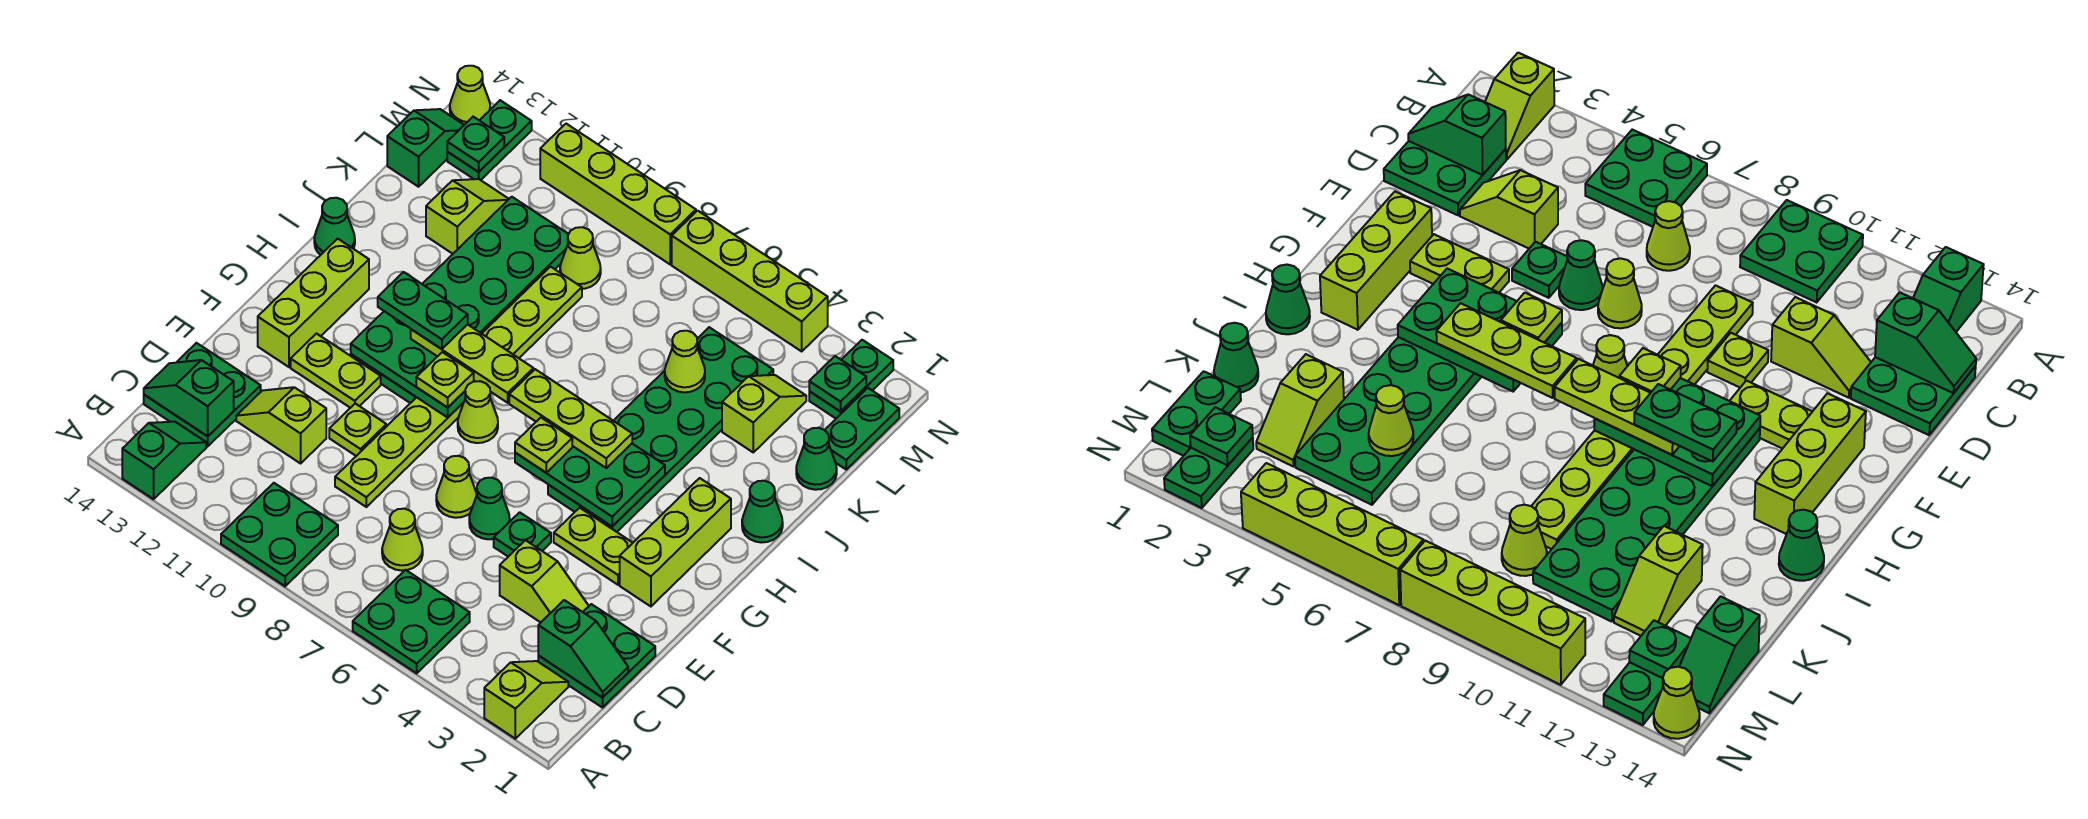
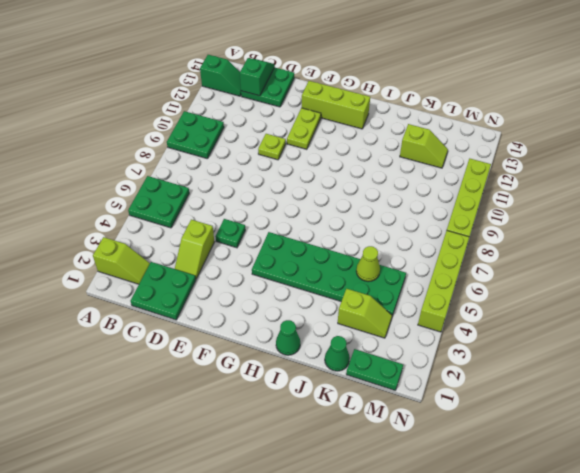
none -> lime cone C7 level 1
none -> lime plate D9:K9 level 1
none -> lime slope D11:D12 level 1 top 11
none -> green cone E6 level 1

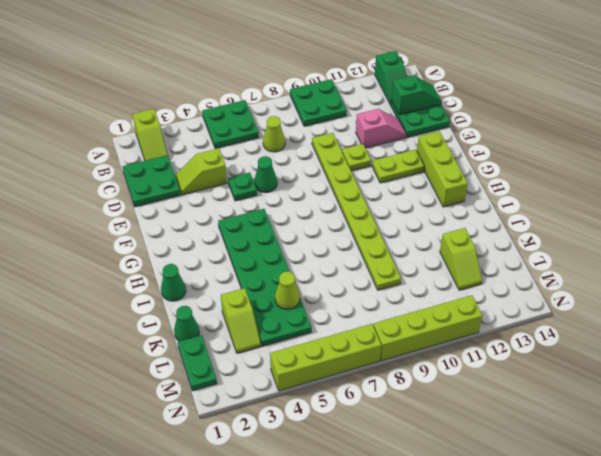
pink slope D11:D12 level 1 top 11 -> lime slope D11:D12 level 1 top 11
none -> lime cone E7 level 1
none -> lime brick F2:H2 level 1
none -> lime plate F3:F4 level 1
none -> lime cone G8 level 1

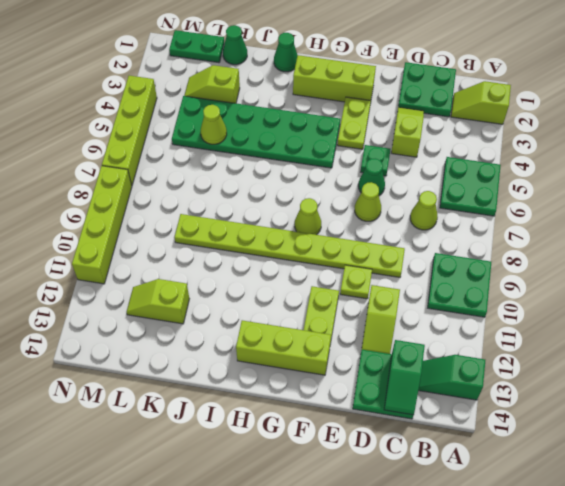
none -> green plate G10:L11 level 1
none -> green cone I14 level 1
none -> lime cone L9 level 1
none -> green slope L14:M14 level 1 top L

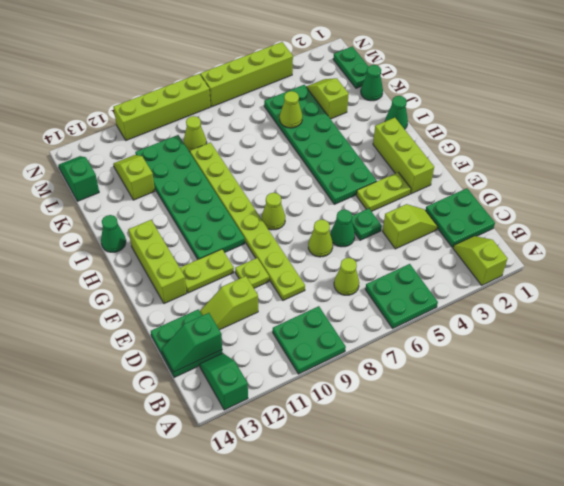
none -> green plate M2:N2 level 1
none -> green plate M13:N13 level 1
none -> lime cone N14 level 1
none -> green slope C1:C2 level 2 top 2

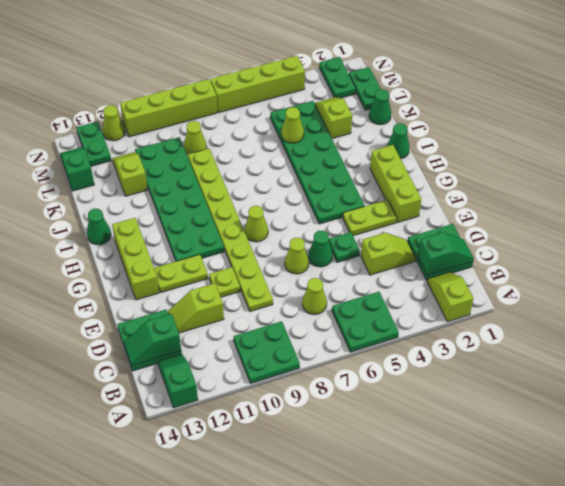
lime cone N12 level 1 -> lime cone N14 level 1
none -> green plate G4:H6 level 2
none -> green plate G9:H11 level 2
none -> green plate M2 level 2
none -> green plate M13 level 2

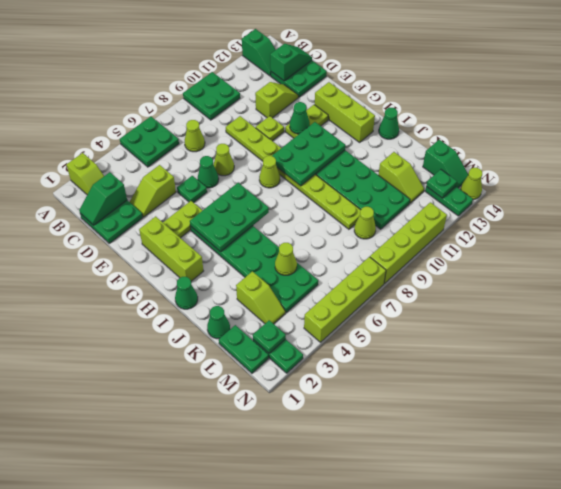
green cone F11 level 2 -> none
none -> lime plate G6 level 3
none -> lime plate G9 level 3
none -> lime plate H5:H7 level 3
none -> lime plate H8:H10 level 3

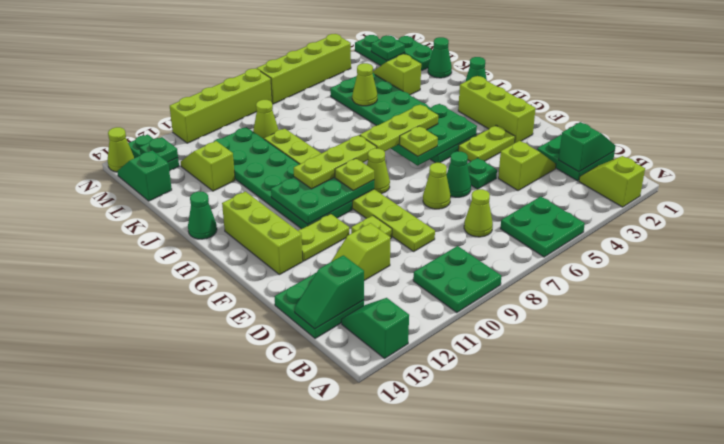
none -> green plate H10:H11 level 4

